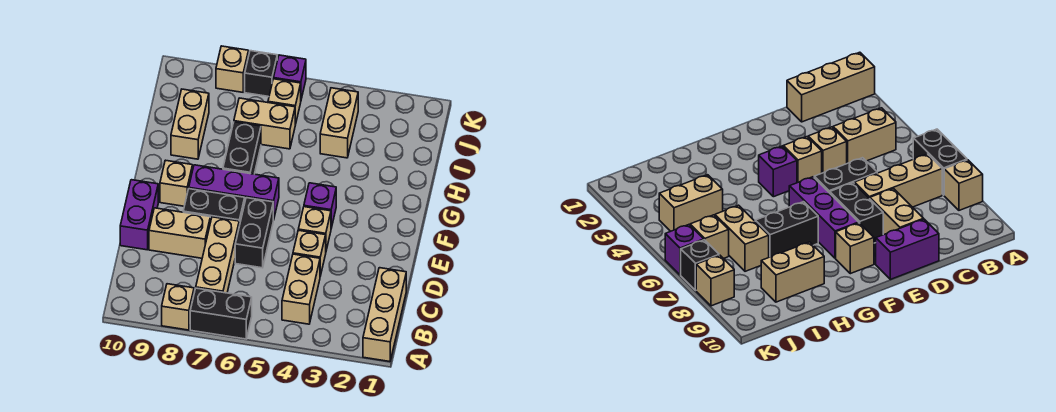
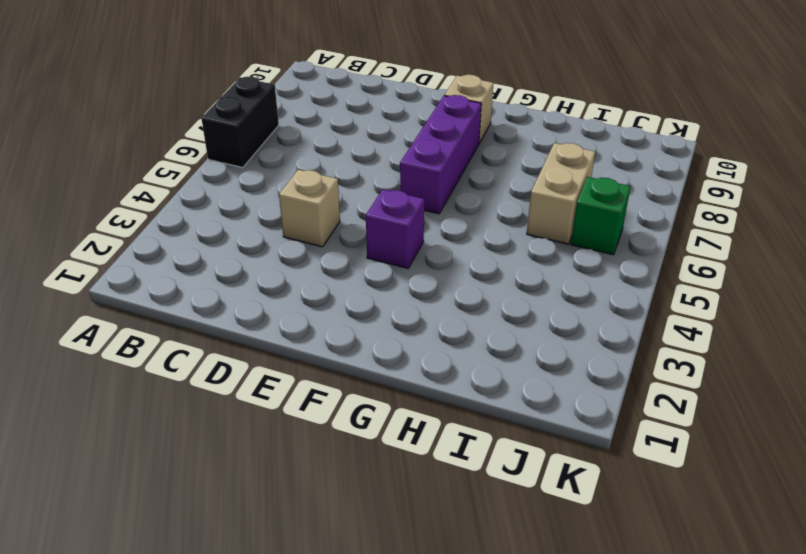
green brick J6 level 1 -> tan brick J6 level 1
none -> tan brick A1:C1 level 1
none -> tan brick A8 level 1
none -> tan brick B4:C4 level 1

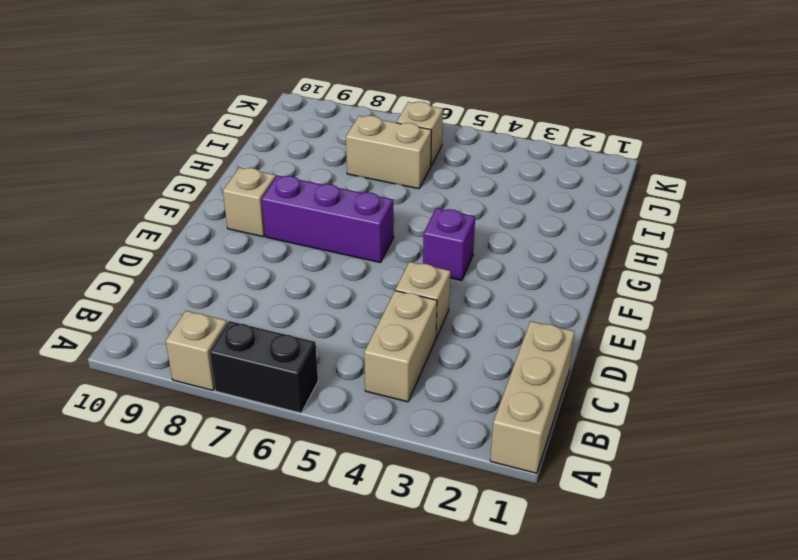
none -> tan brick B7:D7 level 1
none -> black brick D6:E6 level 1
none -> tan brick D8:D9 level 1

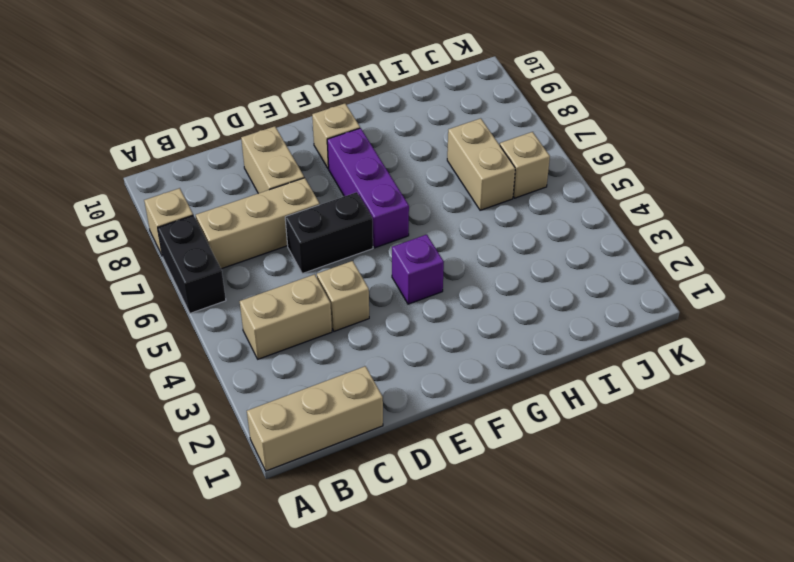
none -> purple brick D10:E10 level 1
none -> tan brick E4 level 1
none -> black brick E7:E8 level 1

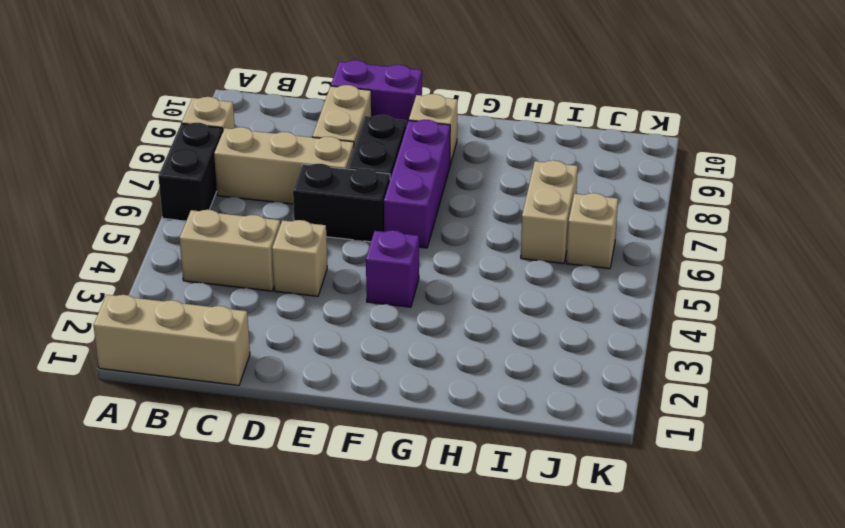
none -> tan brick E4 level 1
none -> black brick G7:H7 level 1
none -> tan brick H9:I9 level 1

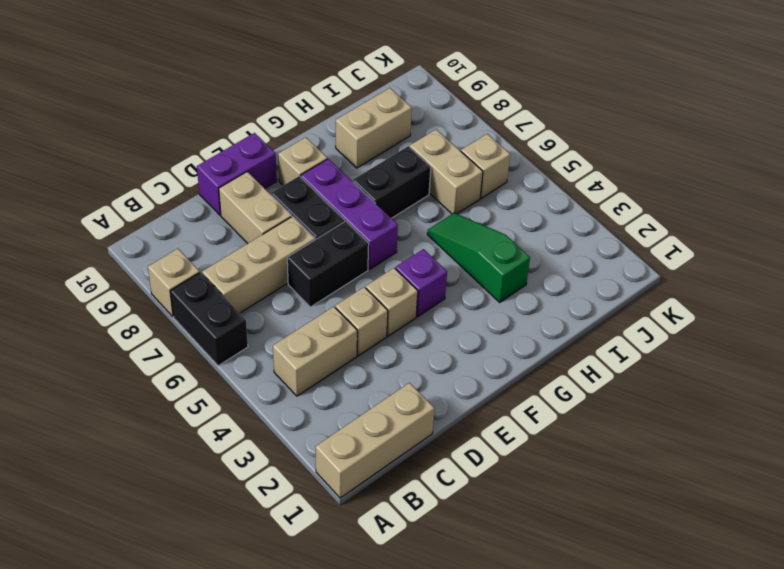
green slope H3:H5 level 1 top 3 -> none
none -> tan brick I4:J4 level 1
none -> purple brick K6 level 1
none -> black brick K7 level 1

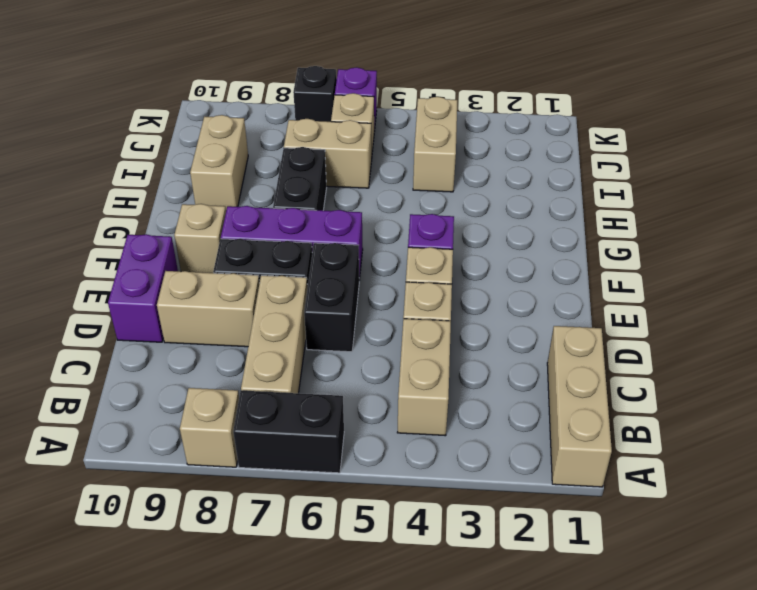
none -> tan brick K8 level 1

